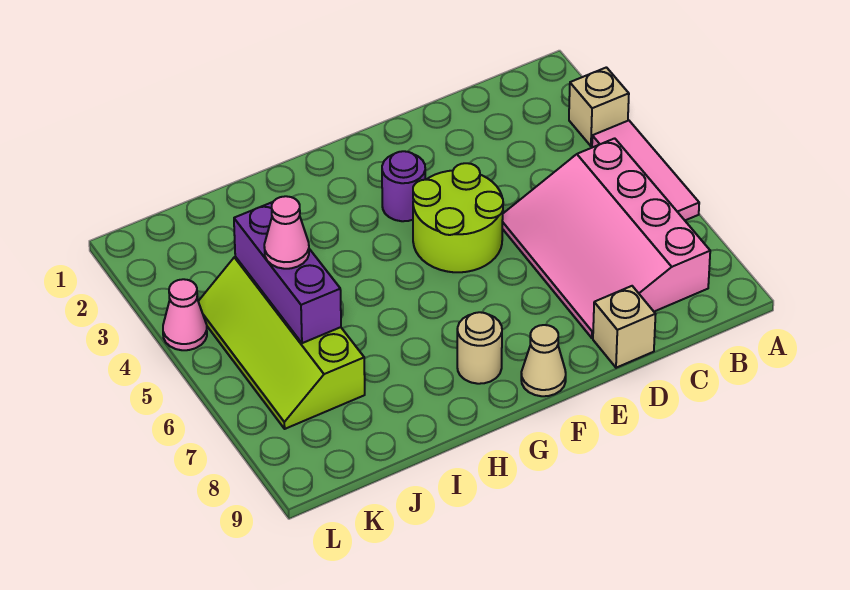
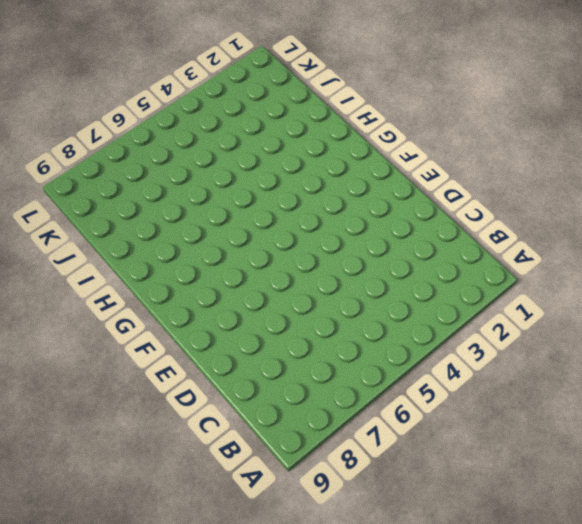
none -> tan brick A3 level 1
none -> pink tile A4:A6 level 1
none -> pink slope B5:D8 level 1 top B

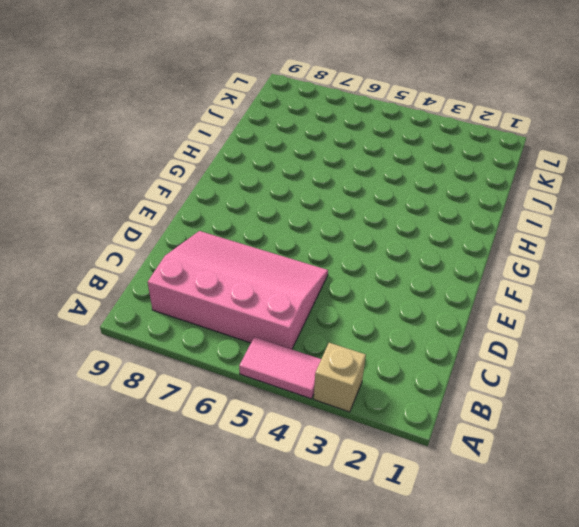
pink tile A4:A5 level 1 -> pink tile A4:A6 level 1
none -> tan brick D9 level 1
none -> lime round brick E4:F5 level 1
none -> purple round brick F3 level 1

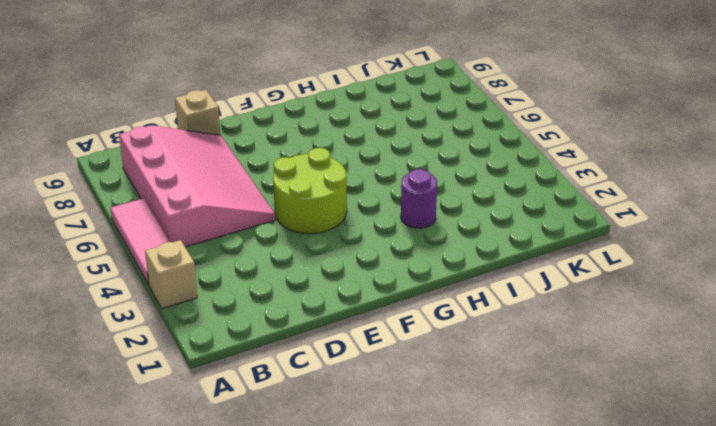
purple round brick H3 level 1 -> purple round brick F3 level 1
none -> tan cone F9 level 1
none -> tan round brick G8 level 1
none -> lime slope J4:K7 level 1 top J

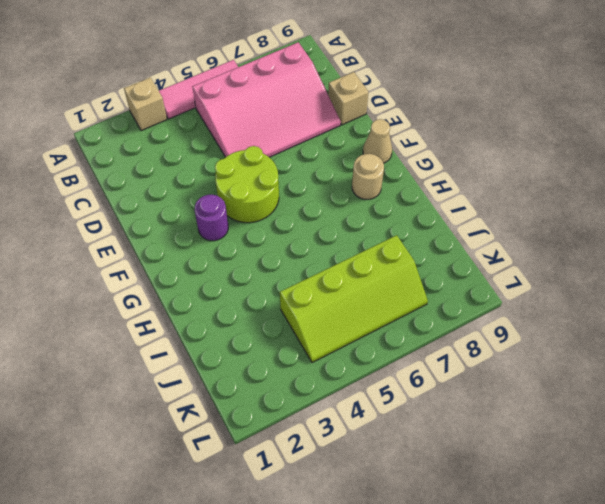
none -> pink cone L4 level 1
none -> purple brick J4:J6 level 2
none -> pink cone J5 level 3

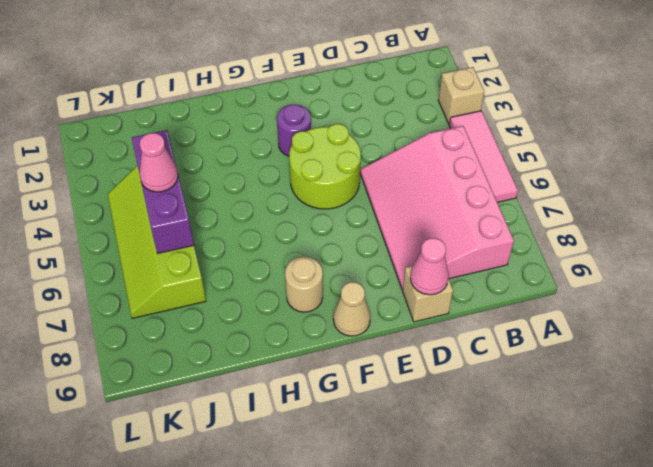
pink cone D9 level 2 -> pink cone L4 level 1

